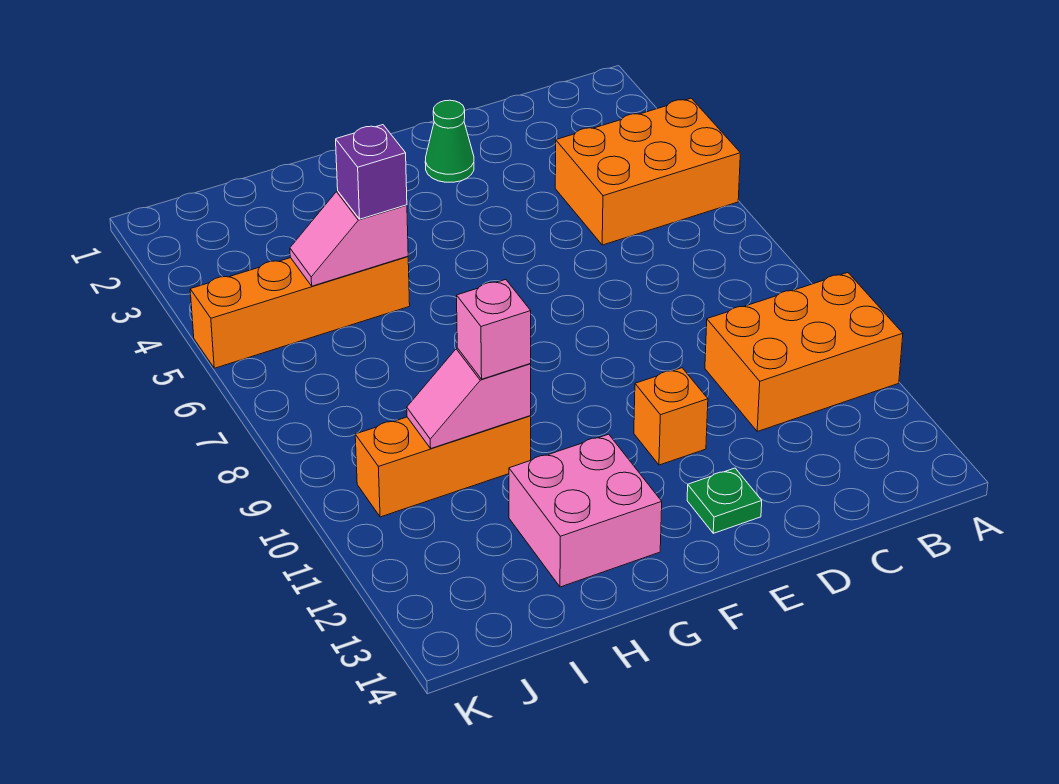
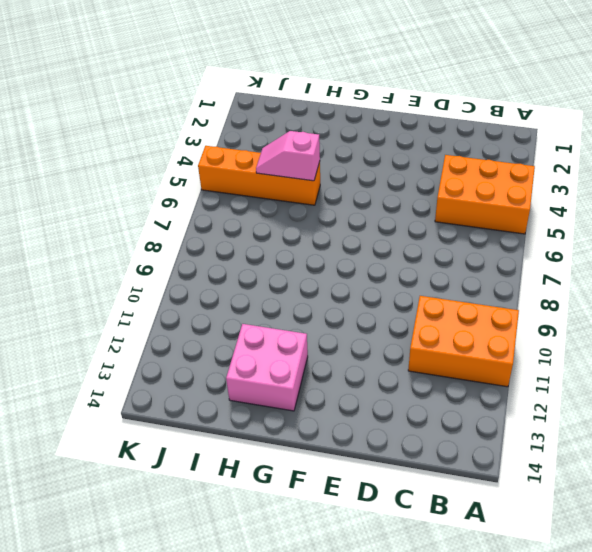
none -> green cone E2 level 1
none -> orange brick E11 level 1
none -> green plate E13 level 1

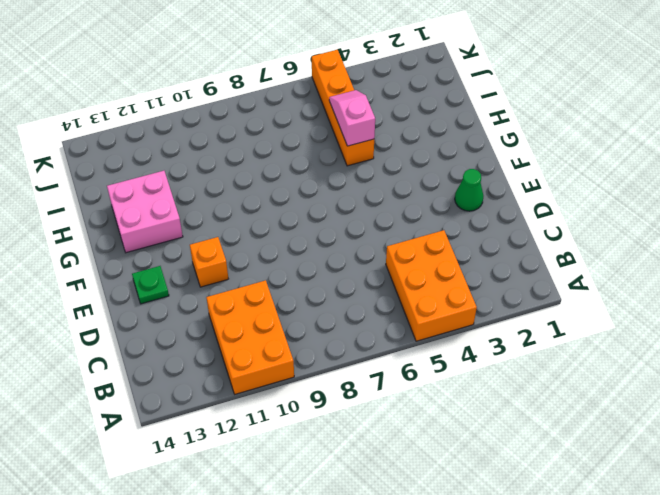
none -> orange brick H10:J10 level 1
none -> pink slope H10:I10 level 2 top H
none -> purple brick H5 level 3

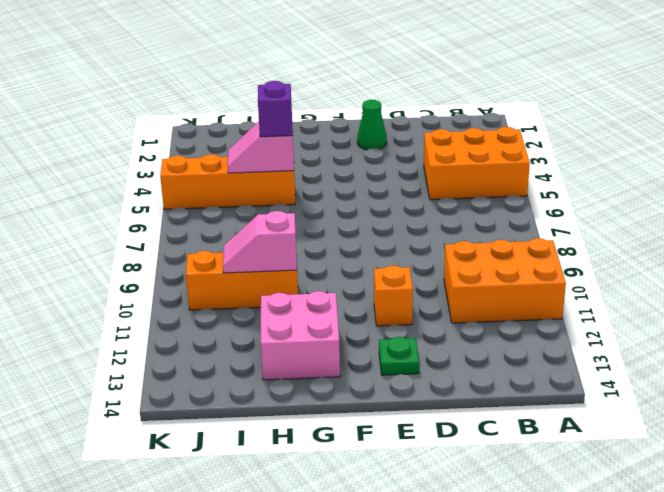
none -> pink brick H10 level 3

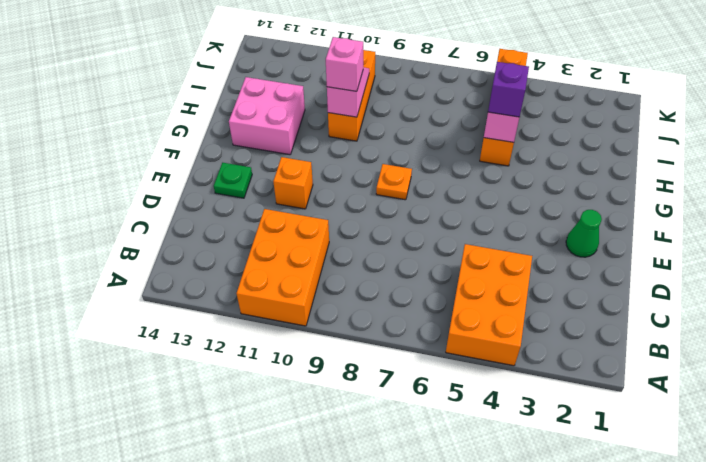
orange plate F8 level 1 -> none

